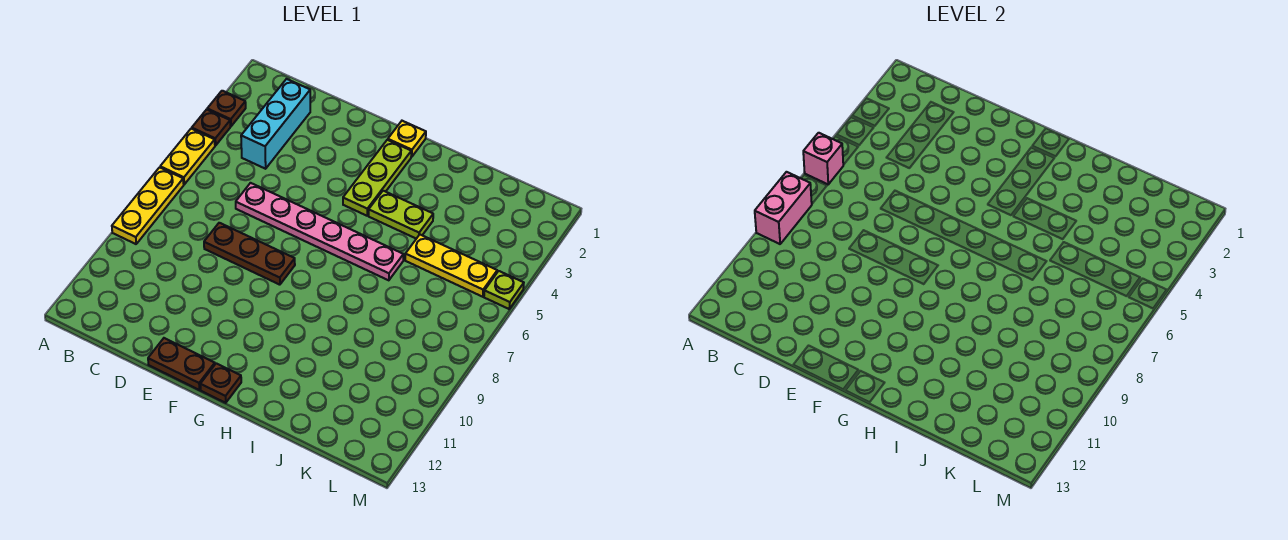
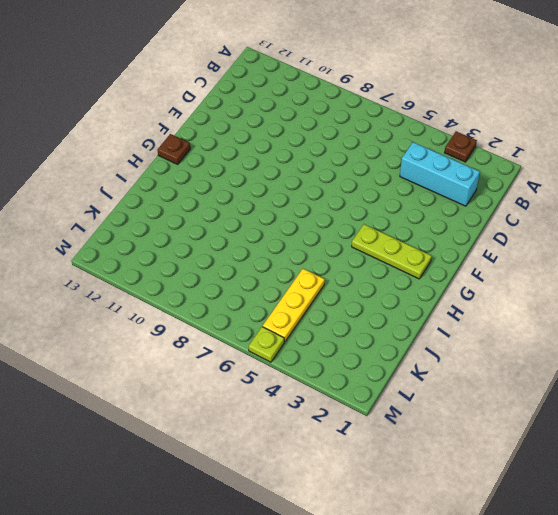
none -> brown plate A4 level 1
none -> yellow plate A5:A6 level 1
none -> yellow plate A7:A9 level 1

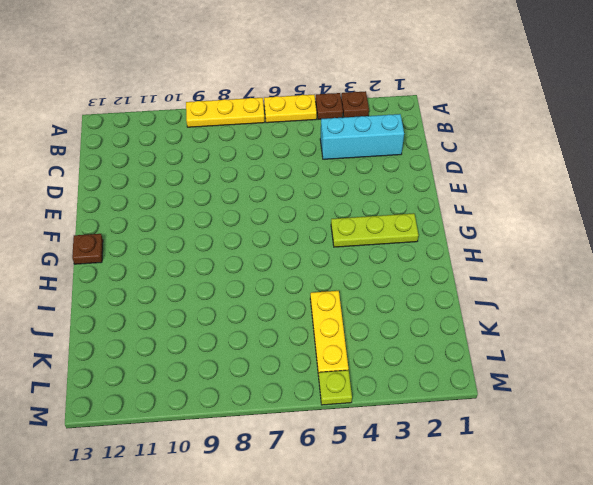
none -> pink plate D6:I6 level 1
none -> brown plate D8:F8 level 1
none -> brown plate E13:F13 level 1

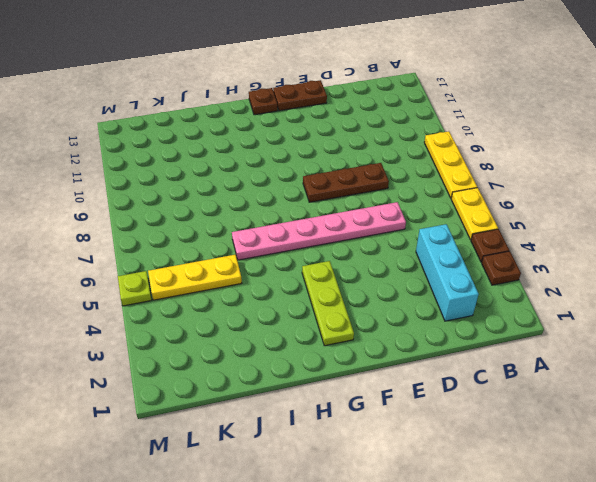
none -> yellow plate G1 level 1
none -> lime plate H4:I4 level 1
none -> pink brick A6 level 2

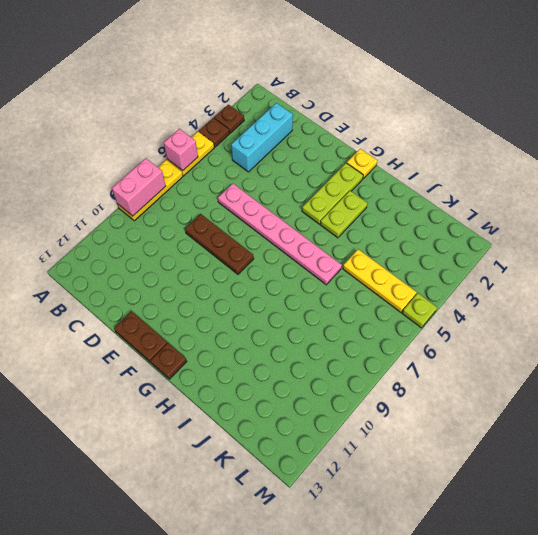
lime plate H3:H4 level 1 -> lime plate H4:I4 level 1

